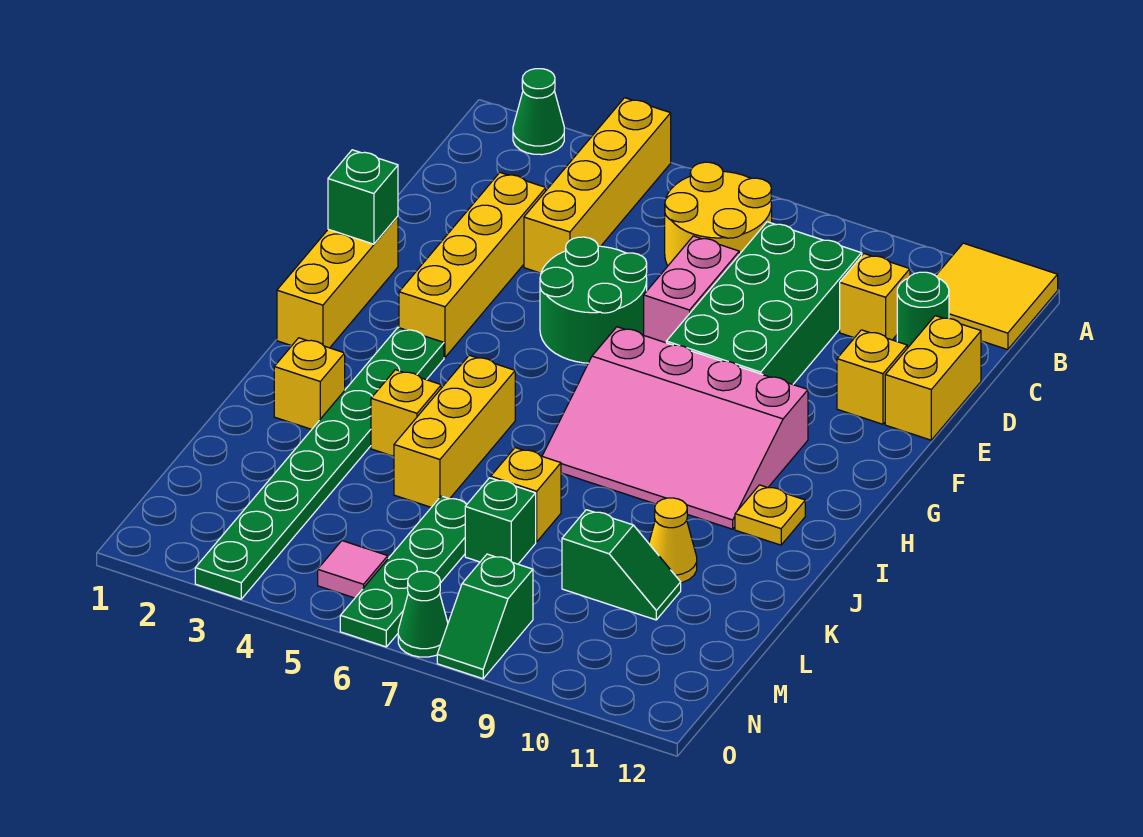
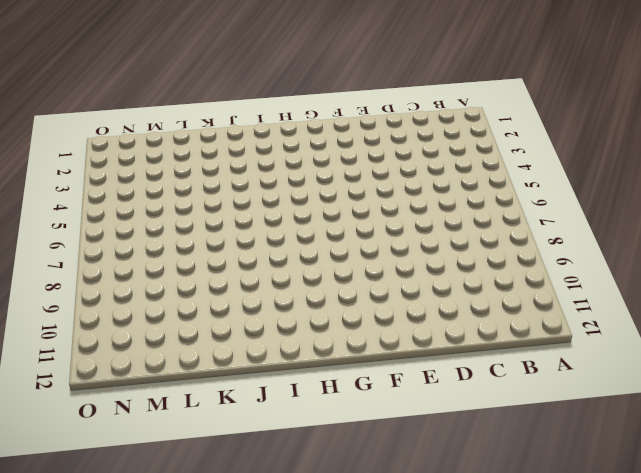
none -> green cone A2 level 1
none -> yellow brick A4:D4 level 1
none -> yellow tile A11:B12 level 1

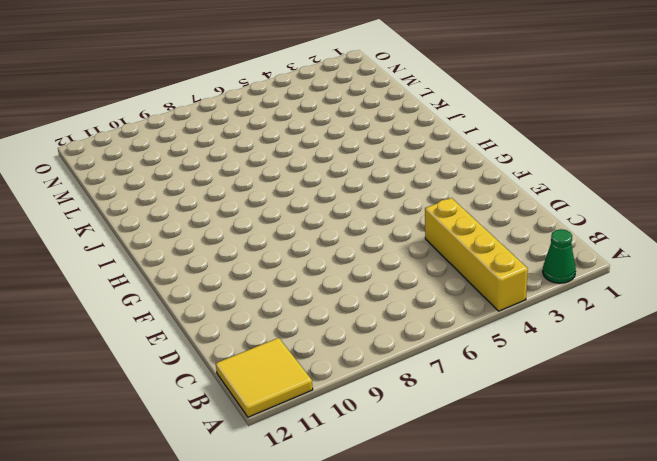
none -> yellow round brick B6:C7 level 1
none -> green brick C8:F9 level 1
none -> yellow brick C10 level 1

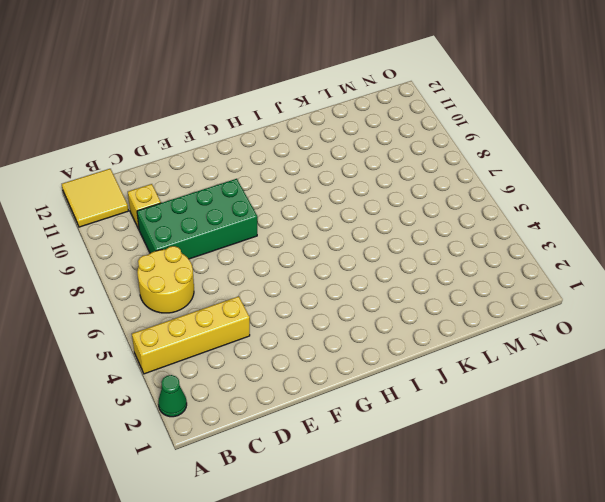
none -> green round brick C11 level 1
none -> yellow brick D3:G3 level 1
none -> pink brick D7:E7 level 1

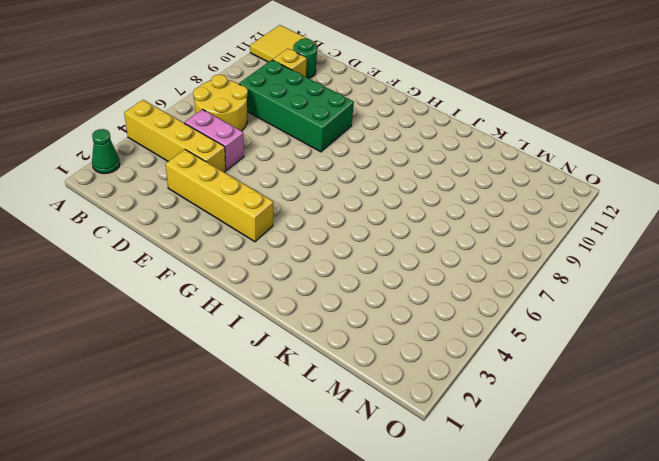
pink brick C5:D5 level 1 -> pink brick D7:E7 level 1
none -> yellow brick D12:E12 level 1
none -> green round brick E5:F6 level 1
none -> yellow brick E11 level 1

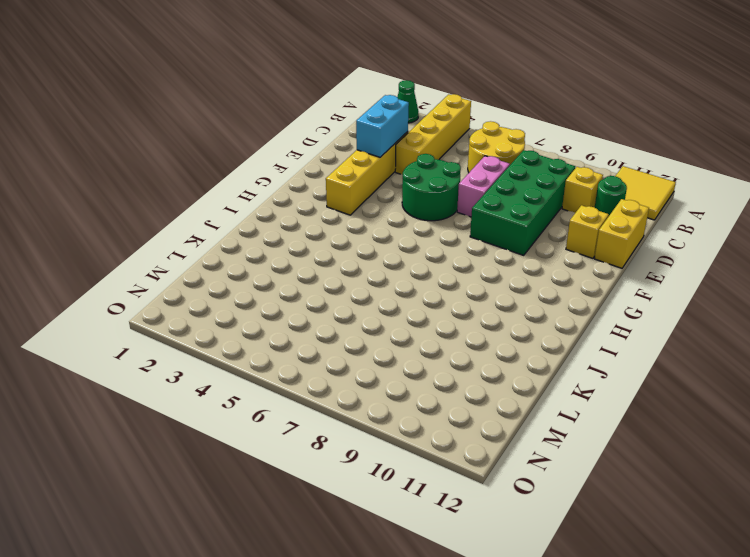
cyan brick D3:E3 level 2 -> none
none -> yellow brick F1:H1 level 1
none -> pink slope G7:I10 level 1 top G
none -> green plate H3:O3 level 1

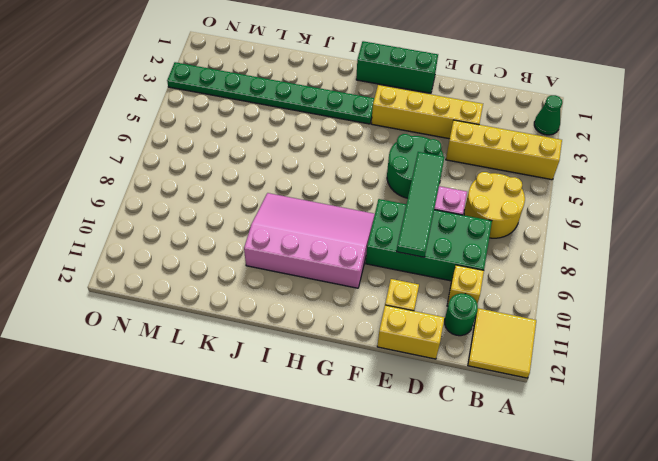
green tile E6:E9 level 2 -> none
green brick F1:H1 level 1 -> yellow brick F1:H1 level 1
pink slope G8:J10 level 1 top 10 -> pink slope G7:I10 level 1 top G
none -> yellow brick I5:K5 level 1
none -> yellow plate I11 level 1
none -> yellow brick J2 level 1

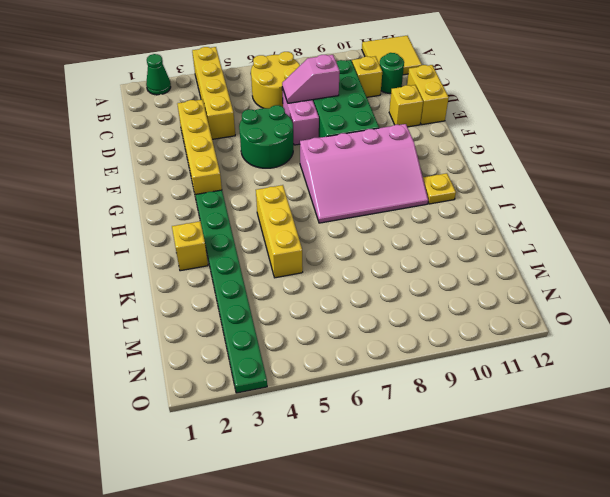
pink slope D7:D8 level 2 top 8 -> none
none -> yellow brick F1:H1 level 1
none -> yellow brick J4 level 1
none -> yellow brick K7 level 1

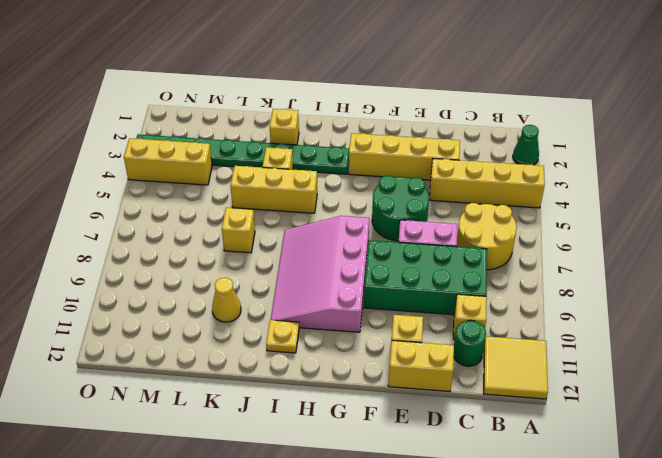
yellow brick M4:O4 level 1 -> yellow brick F1:H1 level 1
none -> green plate L6:O6 level 1
none -> green brick L7 level 1
none -> green slope L9:L10 level 1 top 9

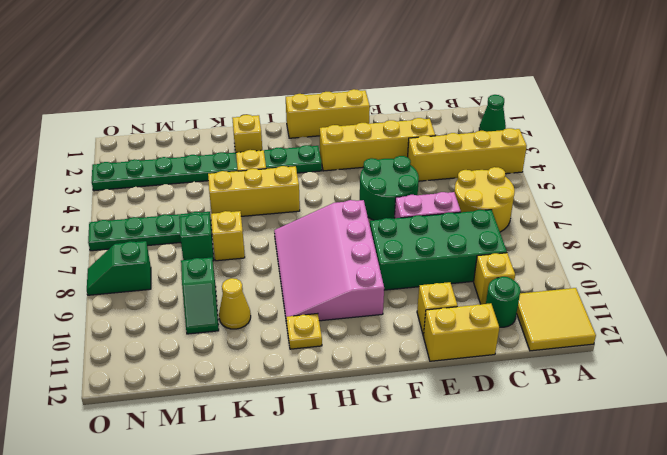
none -> pink tile N5 level 1
none -> green cone O7 level 1
none -> green brick F1 level 2

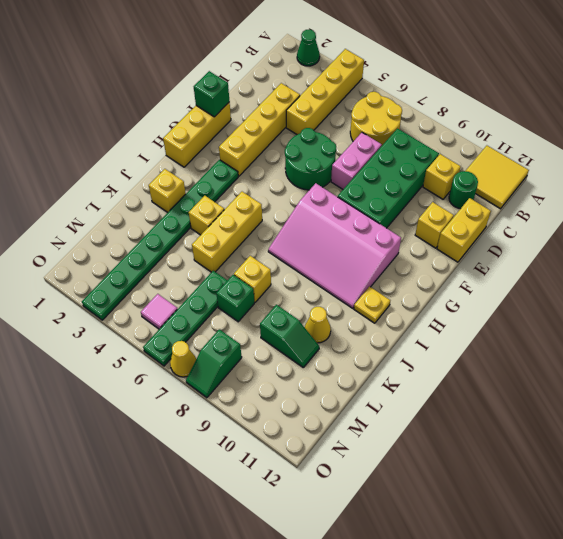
yellow cone O7 level 1 -> green cone O7 level 1

